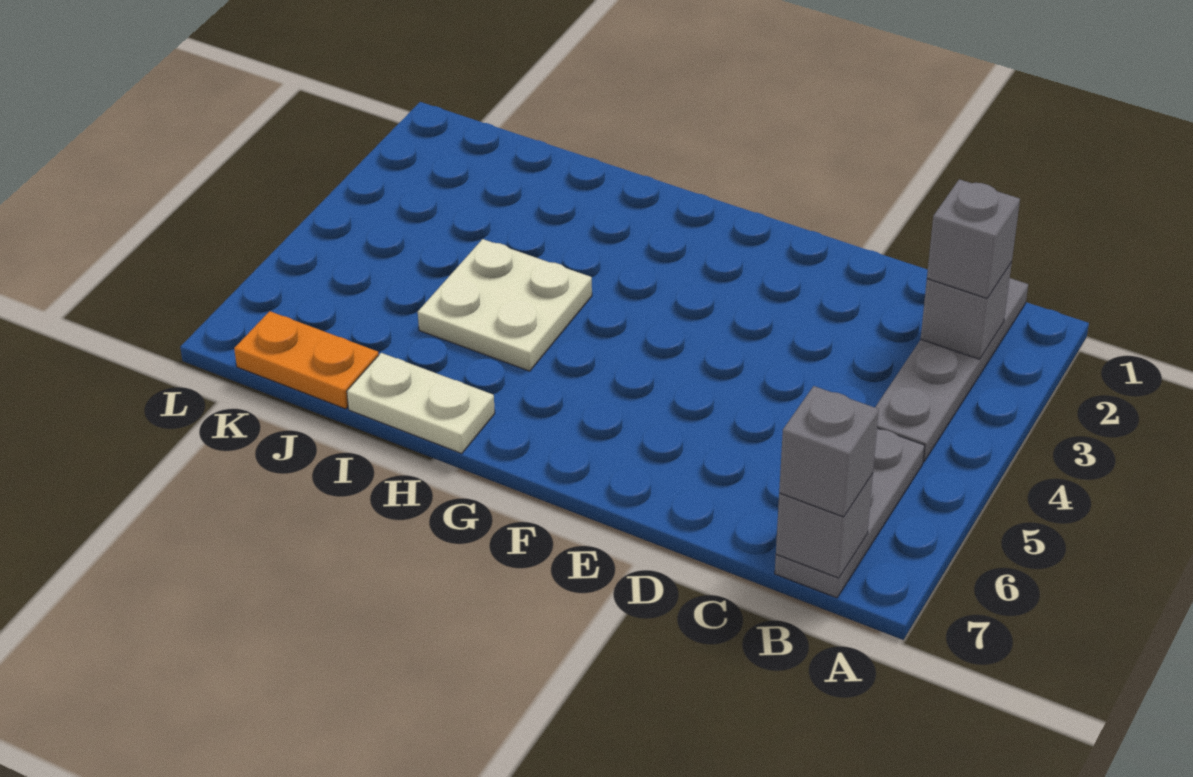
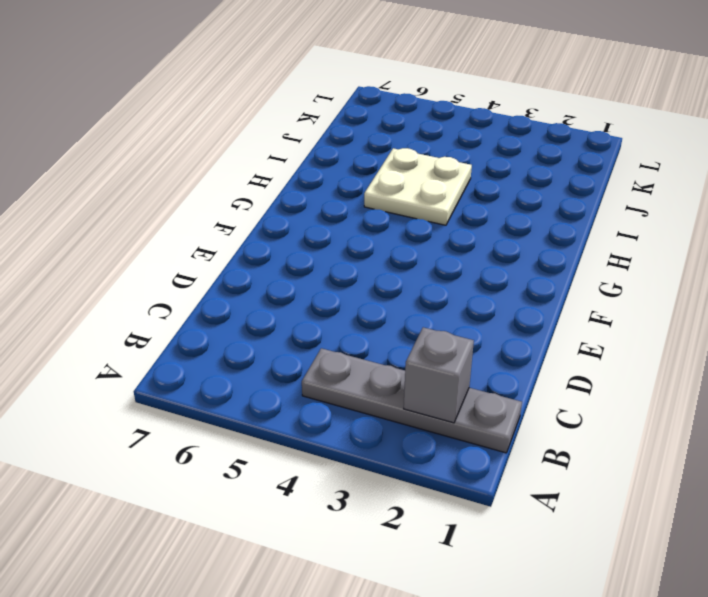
none -> grey plate B5:B7 level 1
none -> white plate H7:I7 level 1

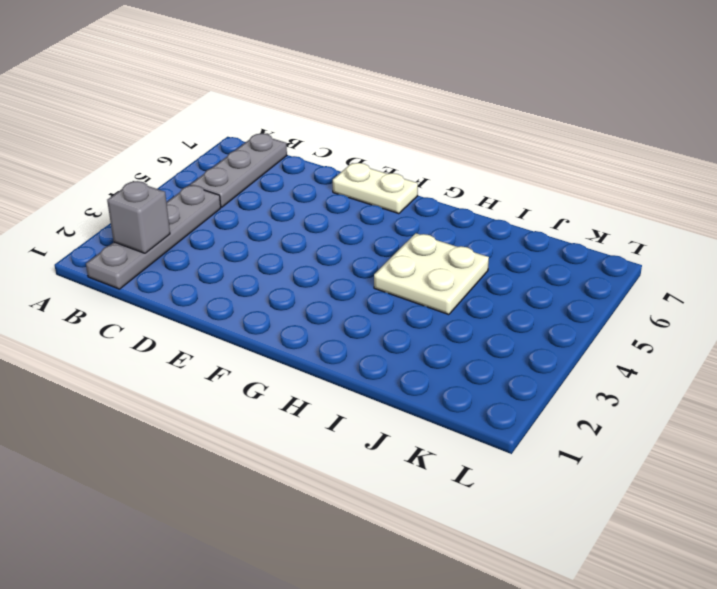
white plate E7:F7 level 1 -> white plate H7:I7 level 1
none -> orange plate J7:K7 level 1
none -> grey brick B7 level 2

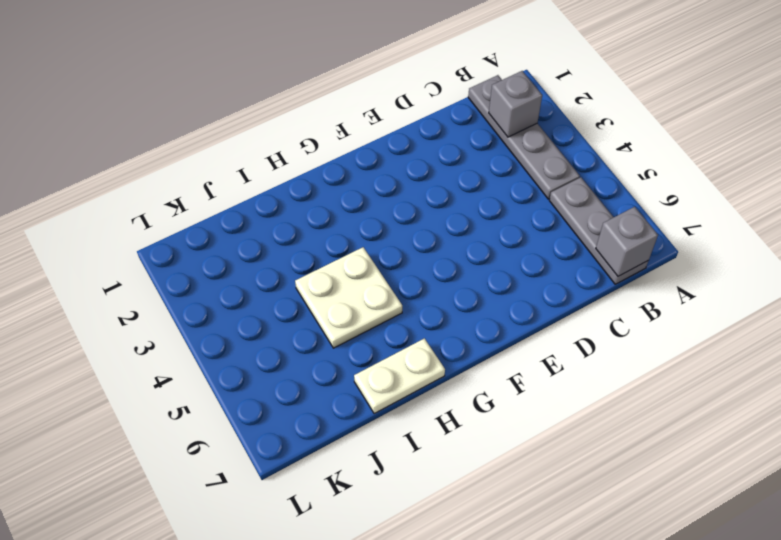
none -> orange plate J7:K7 level 1
none -> grey brick B2 level 3

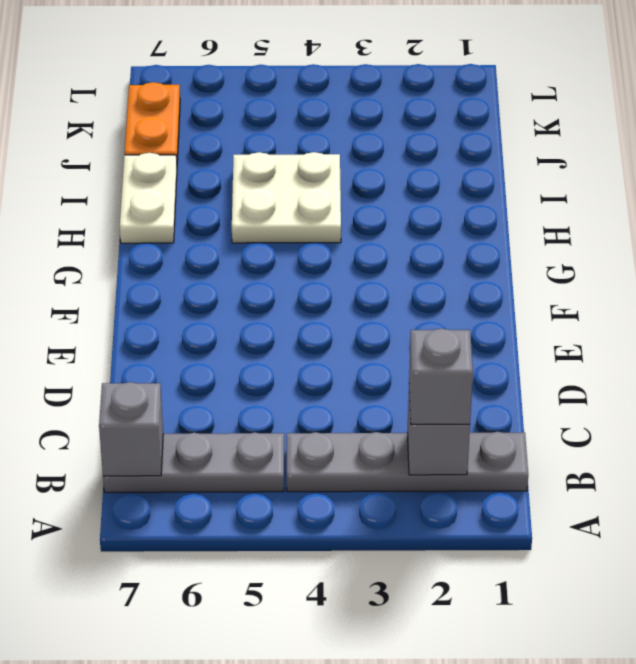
none -> grey brick B7 level 3

